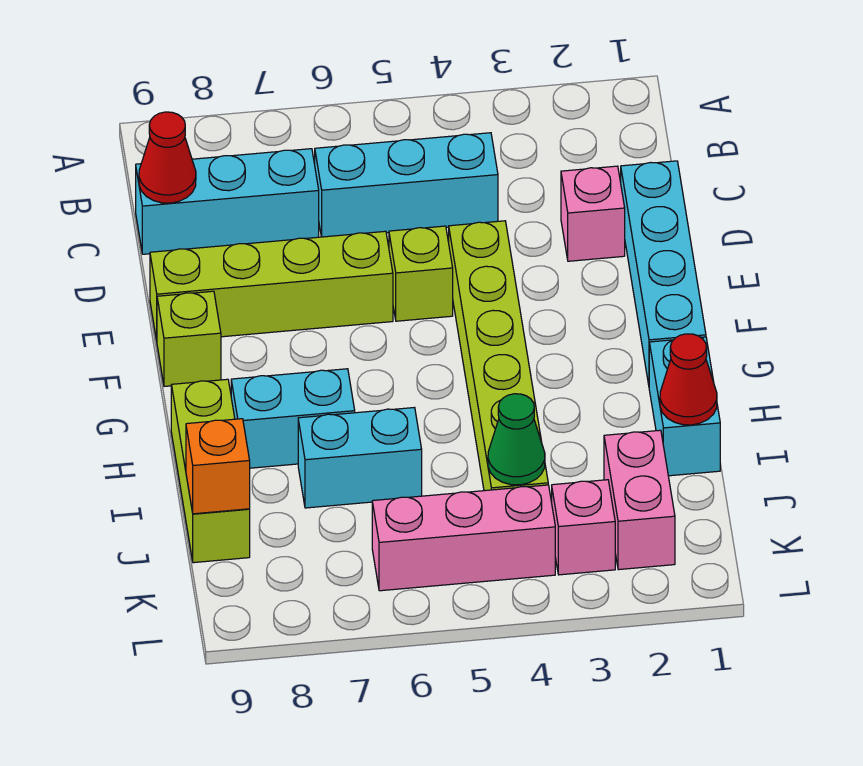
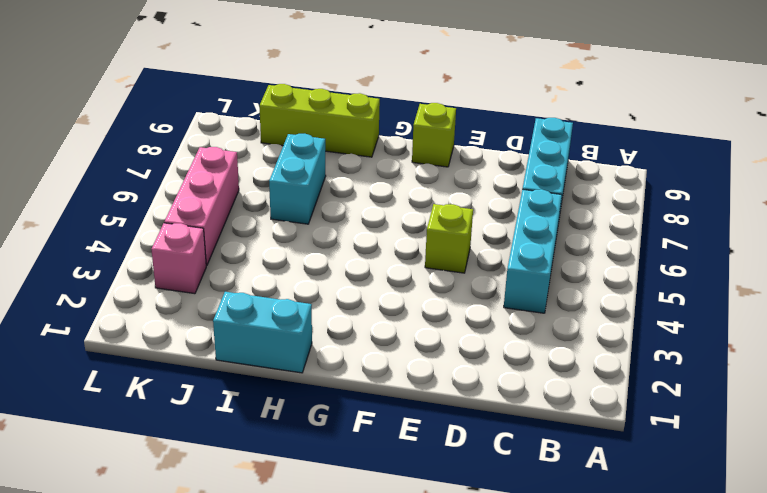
none -> cyan brick D1:G1 level 1
none -> pink brick D2 level 1
none -> lime brick E4:J4 level 1

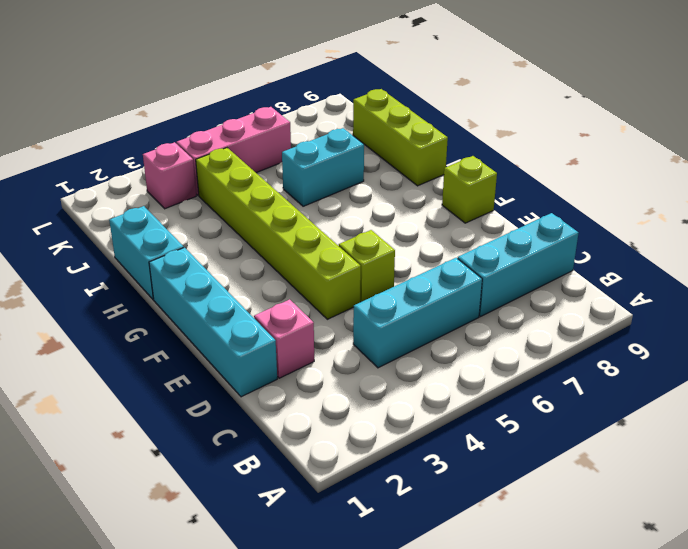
none -> lime brick E6:E9 level 1
none -> cyan brick H7:H8 level 1
none -> pink brick J2:K2 level 1

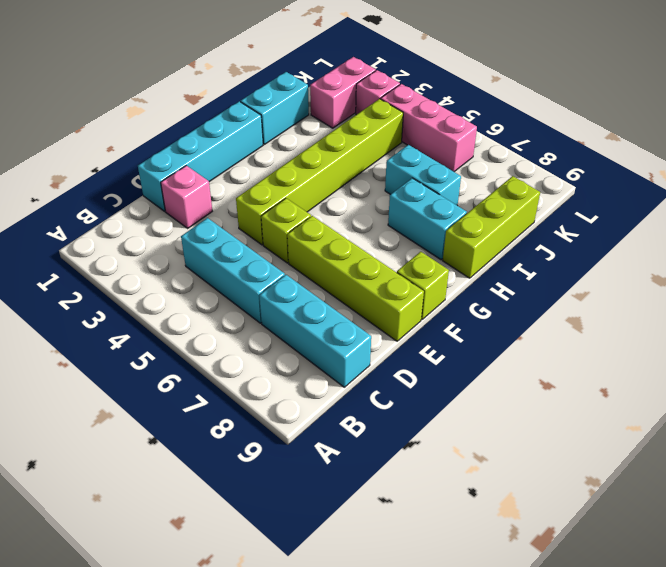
none -> red cone C9 level 2
none -> red cone I1 level 2
none -> green cone J4 level 2

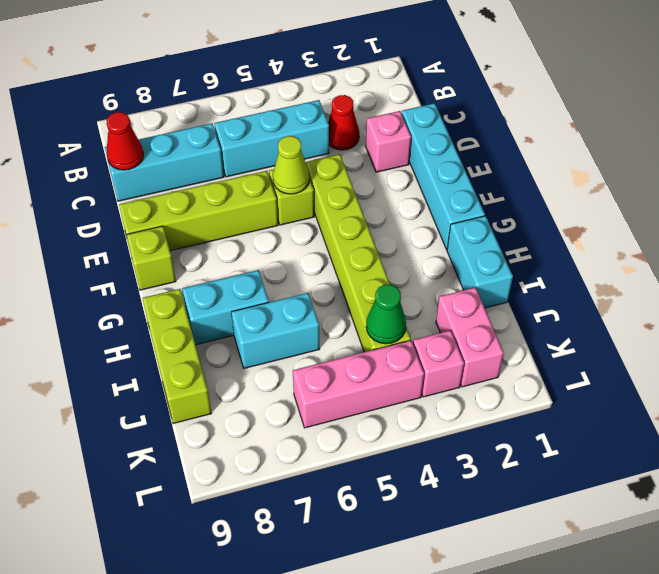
red cone C3 level 1 -> red cone I1 level 2
lime cone E5 level 2 -> none
none -> orange brick J9 level 2

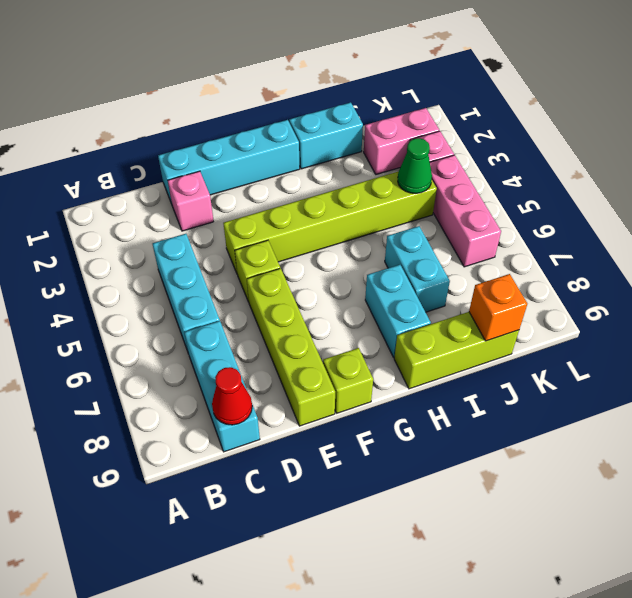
none -> red cone I1 level 2

